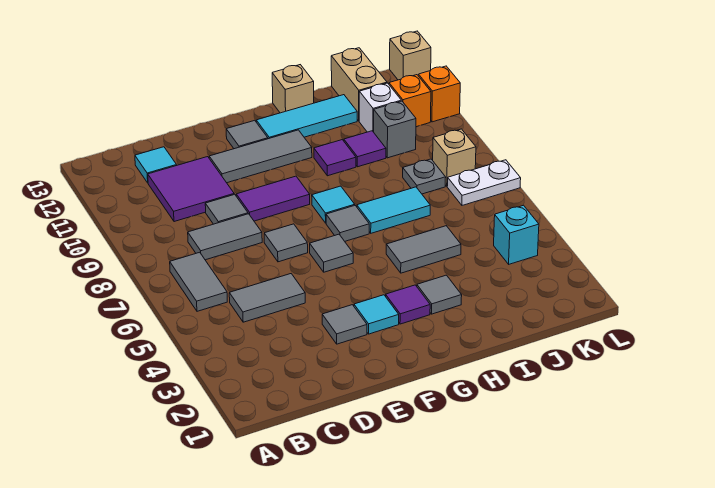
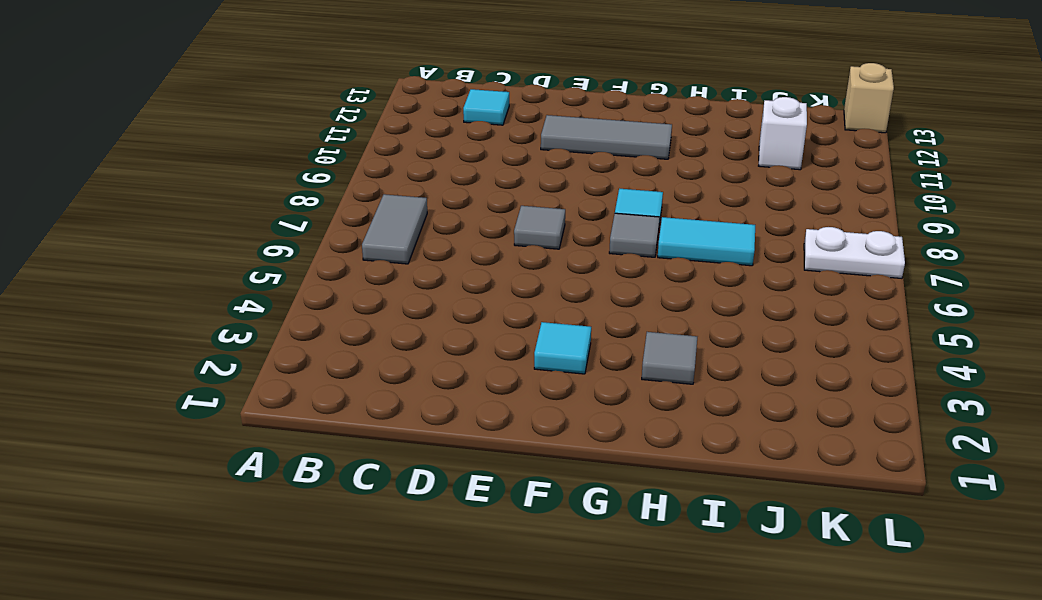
none -> grey tile C5:D5 level 1
none -> grey tile C8:D8 level 1
none -> purple tile C10:D11 level 1
none -> grey tile D9 level 1

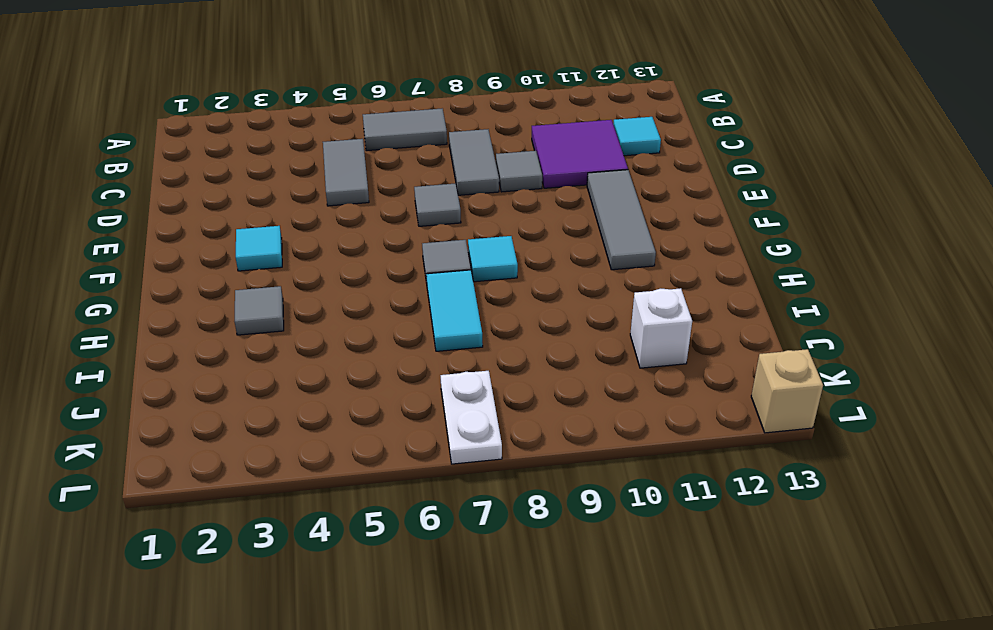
none -> grey tile E3 level 1
none -> purple tile E9:F9 level 1
none -> grey tile F6 level 1
none -> grey tile F12 level 1

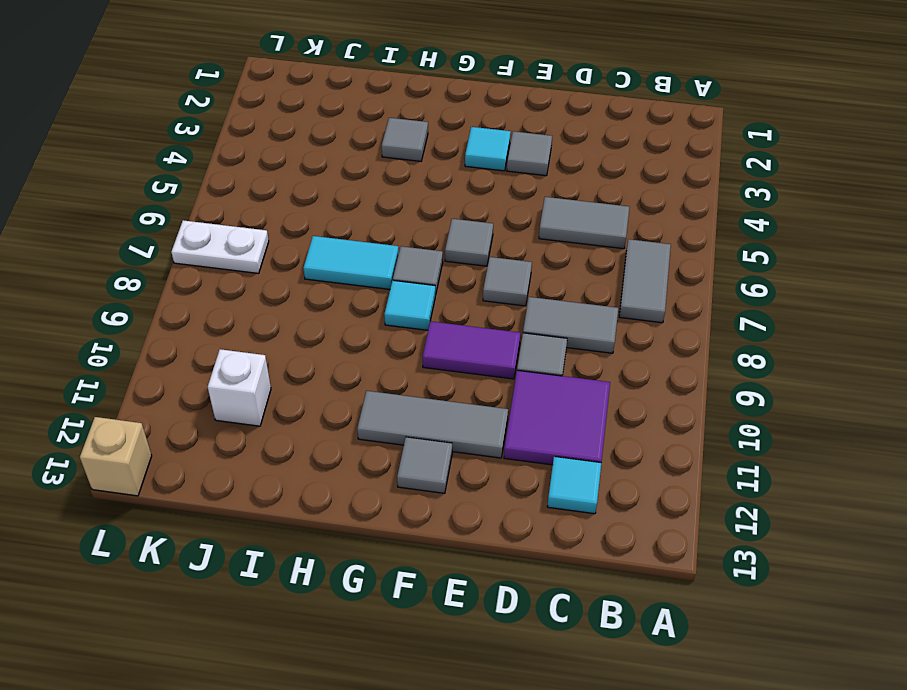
none -> purple tile G3 level 1
none -> cyan tile G12:I12 level 1
none -> grey tile H5:I5 level 1
none -> purple tile H10 level 1

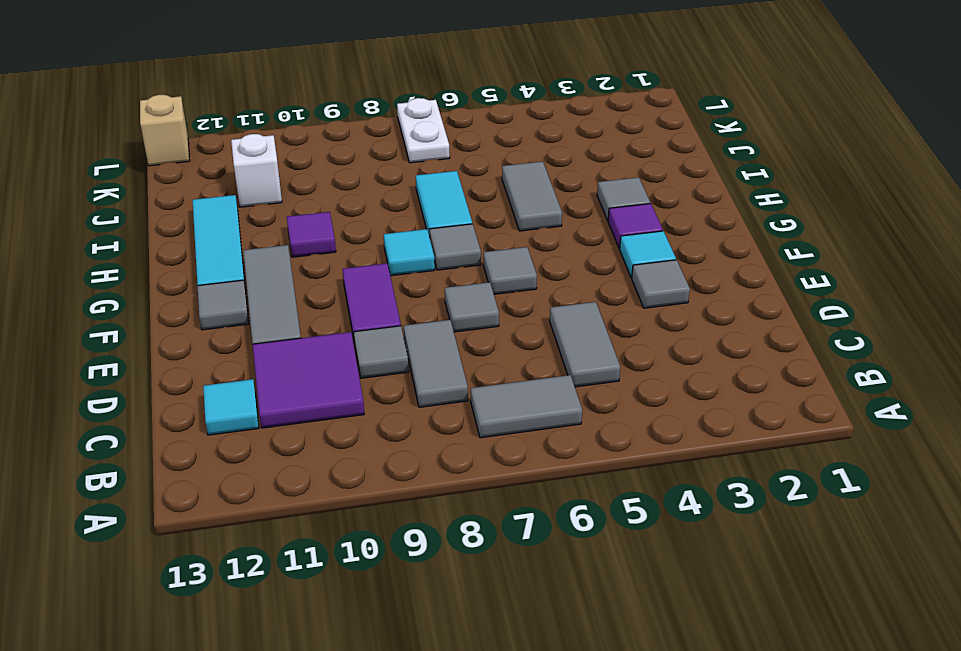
none -> tan brick H13 level 1
none -> purple tile I10 level 1
none -> grey plate J8 level 1
none -> grey brick J10 level 1

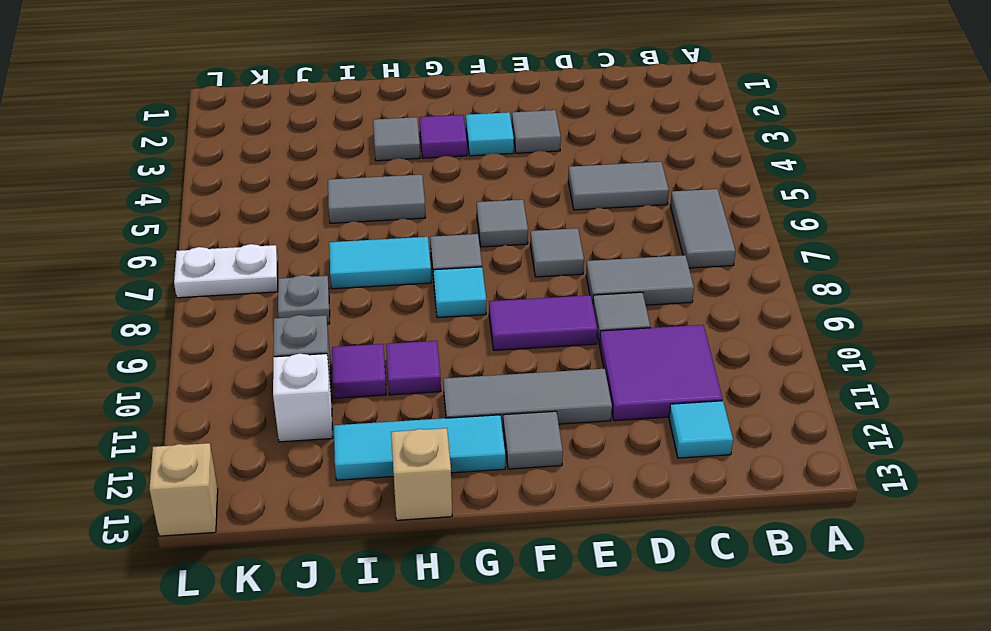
none -> tan brick J12:J13 level 1
none -> cyan brick K4 level 1
none -> tan brick K8 level 1
none -> orange brick K11 level 1

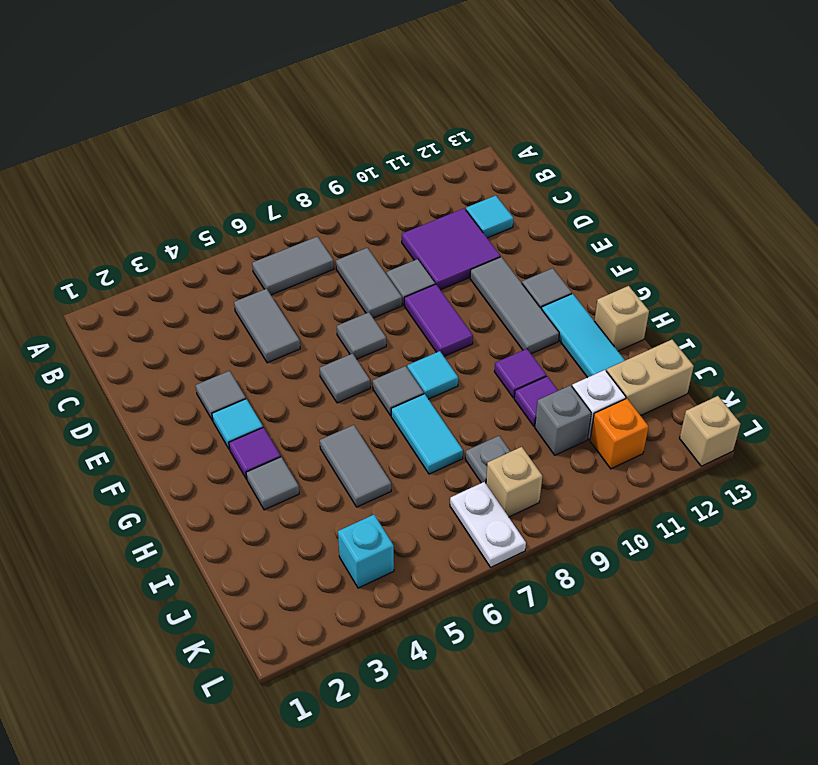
none -> orange brick L11 level 1

